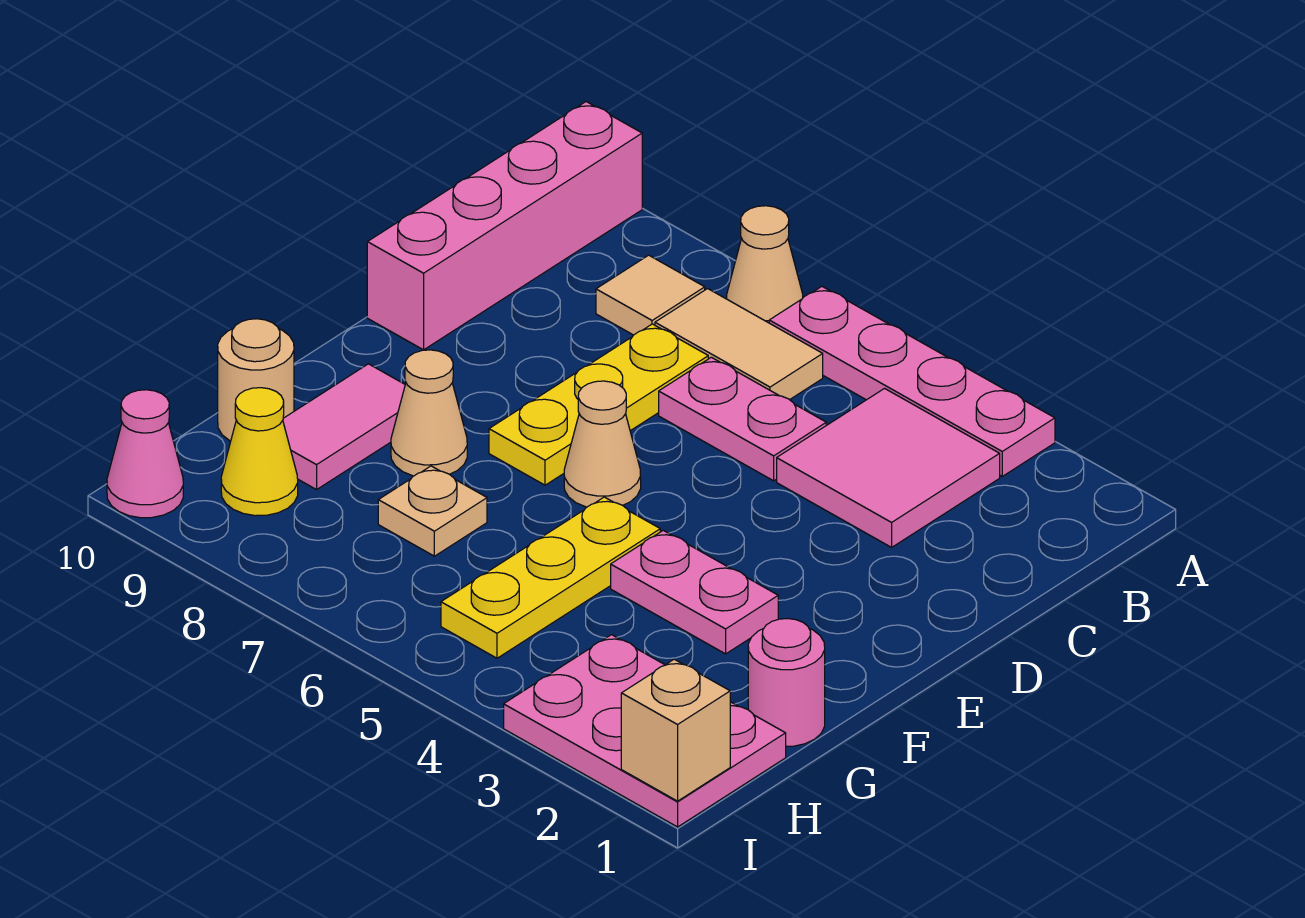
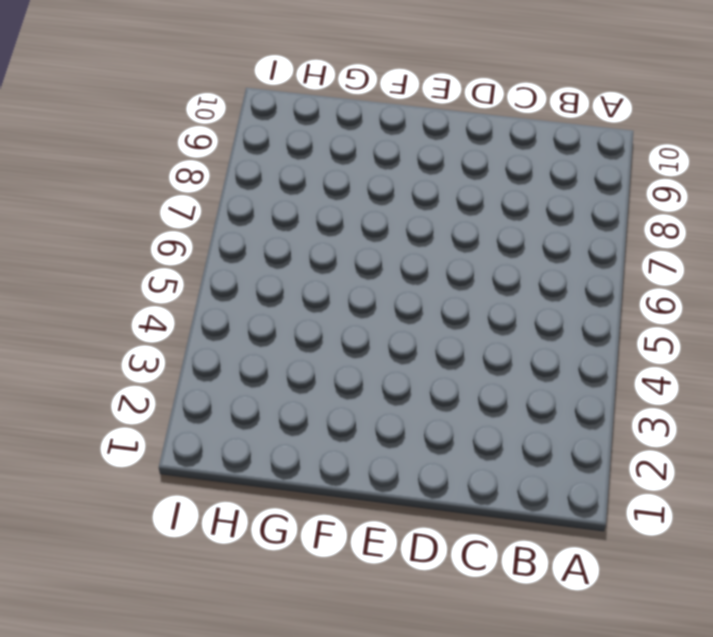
none -> pink plate A3:A6 level 1
none -> tan cone A7 level 1
none -> pink brick A10:D10 level 1

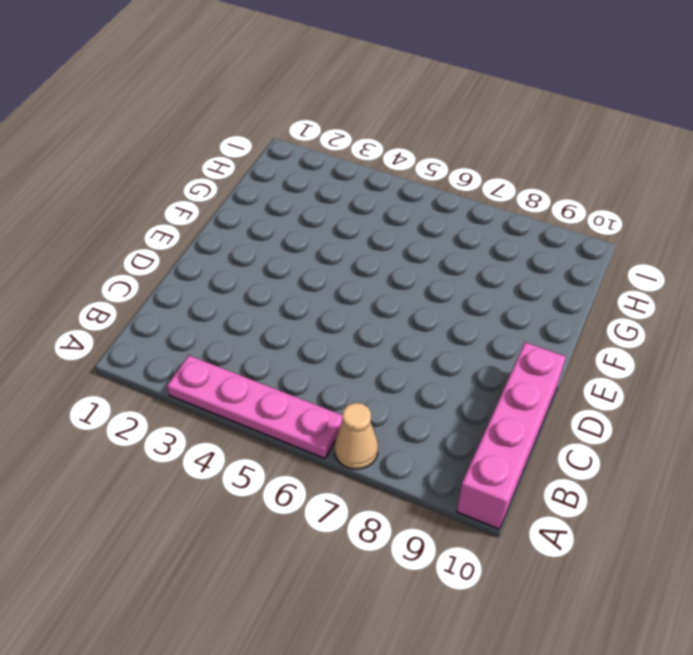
none -> pink tile B3:C4 level 1
none -> tan tile B6:B7 level 1
none -> tan tile B8 level 1

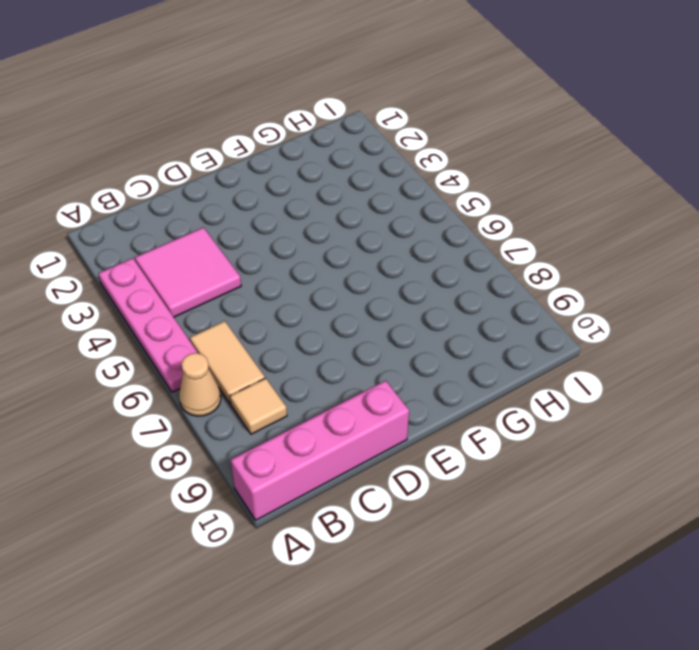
none -> pink plate C5:C6 level 1
none -> yellow plate C7:E7 level 1
none -> tan cone E6 level 1

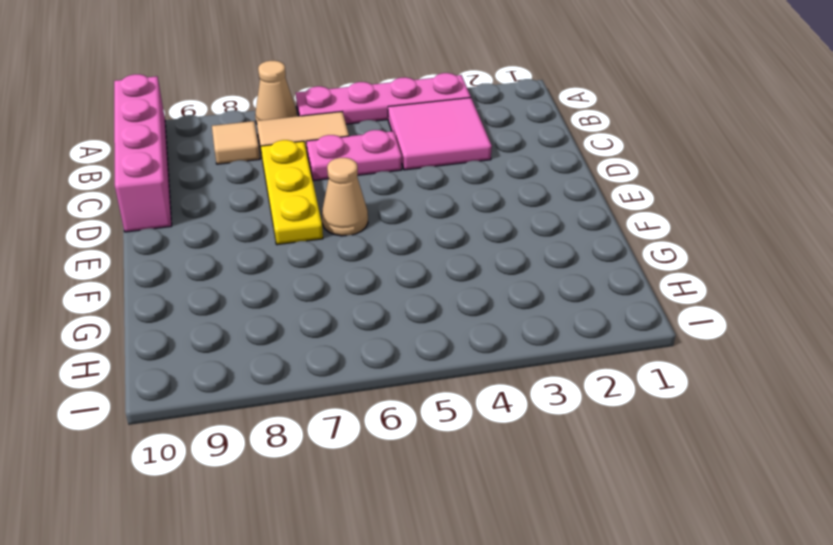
none -> pink plate F3:F4 level 1
none -> yellow plate F5:H5 level 1
none -> tan cone F8 level 1

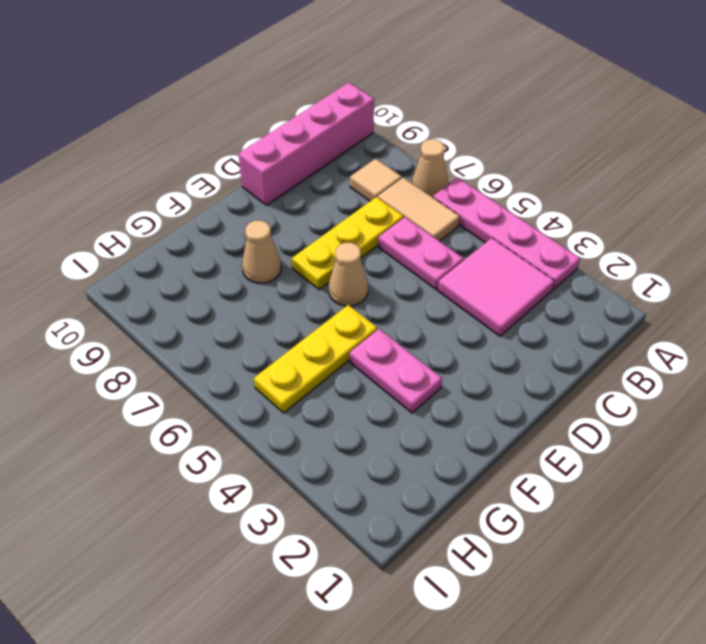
none -> pink tile F9:G9 level 1
none -> pink round brick G1 level 1
none -> tan plate G7 level 1

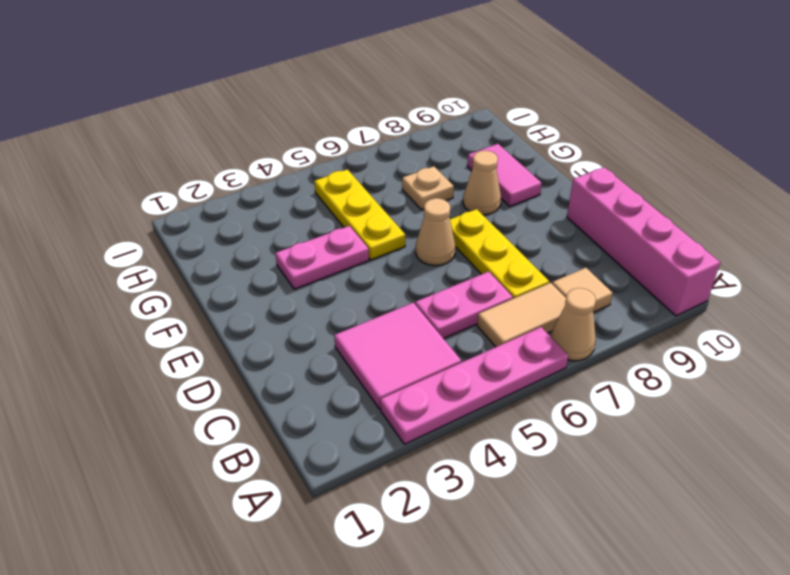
none -> pink round brick G1 level 1
none -> tan round brick G10 level 1
none -> pink plate H1:I3 level 1

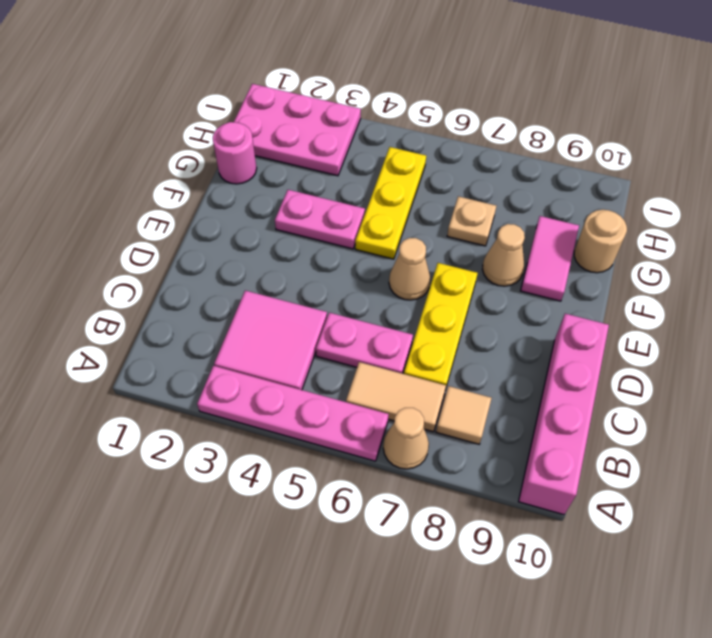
none -> yellow cone H9 level 1
none -> pink cone I10 level 1
none -> tan brick I1 level 2

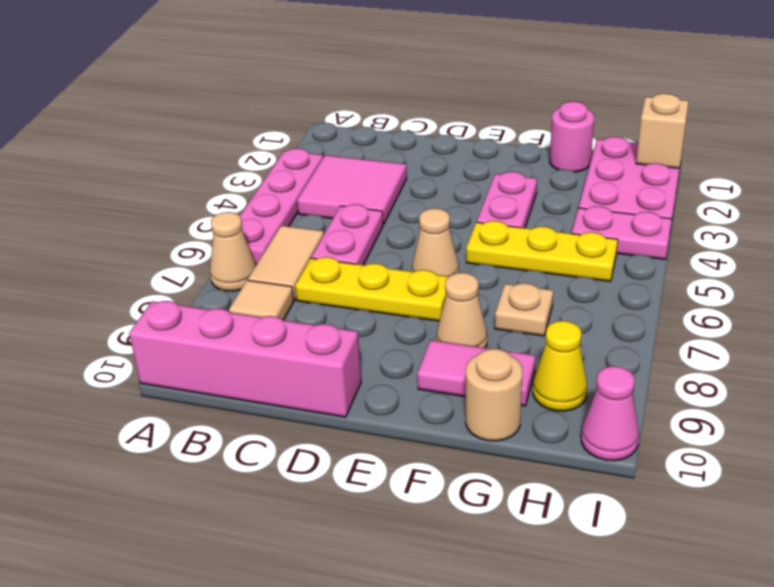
pink plate H4:I4 level 1 -> none

